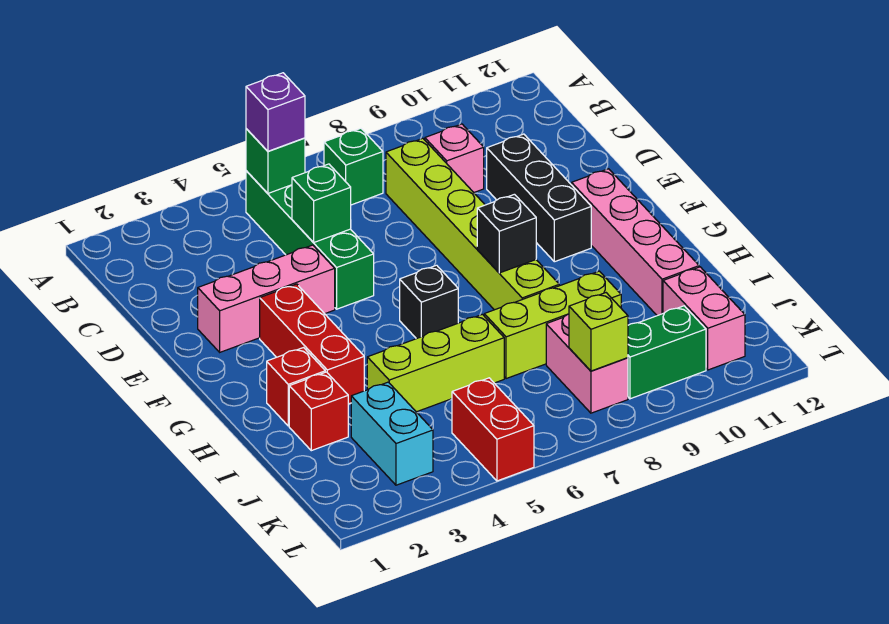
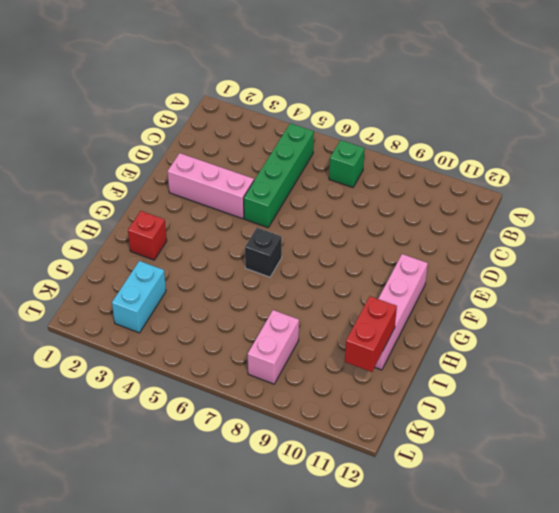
red brick I11:J11 level 2 -> red brick K5:L5 level 1
none -> lime brick C8:H8 level 1
none -> pink brick C9 level 1
none -> black brick D10:F10 level 1

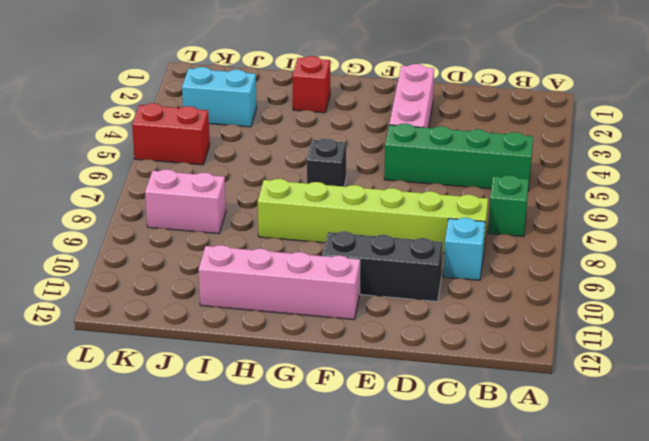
cyan brick C9 level 1 -> pink brick C9 level 1
none -> red brick F3:H3 level 1
none -> red brick I2 level 1
none -> lime brick I4:I6 level 1

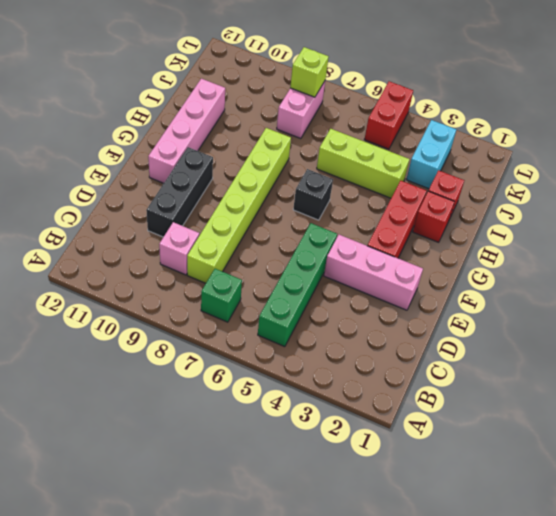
none -> lime brick I7:I9 level 1
none -> pink brick J11:K11 level 1
none -> green brick K9:K10 level 1

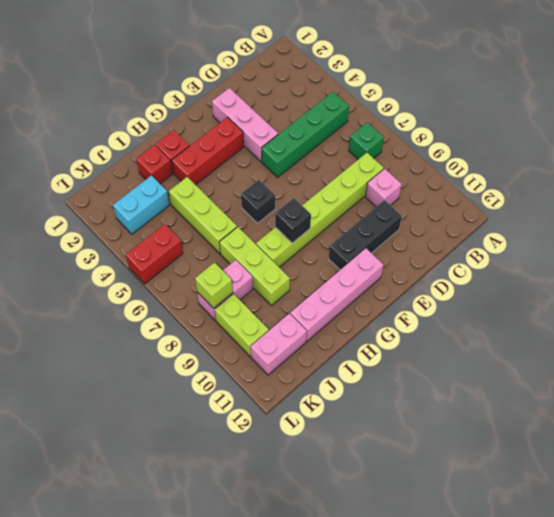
lime brick K9:K10 level 1 -> green brick K9:K10 level 1
none -> green brick B5 level 2
none -> green brick D5 level 2
none -> purple brick B5 level 3

